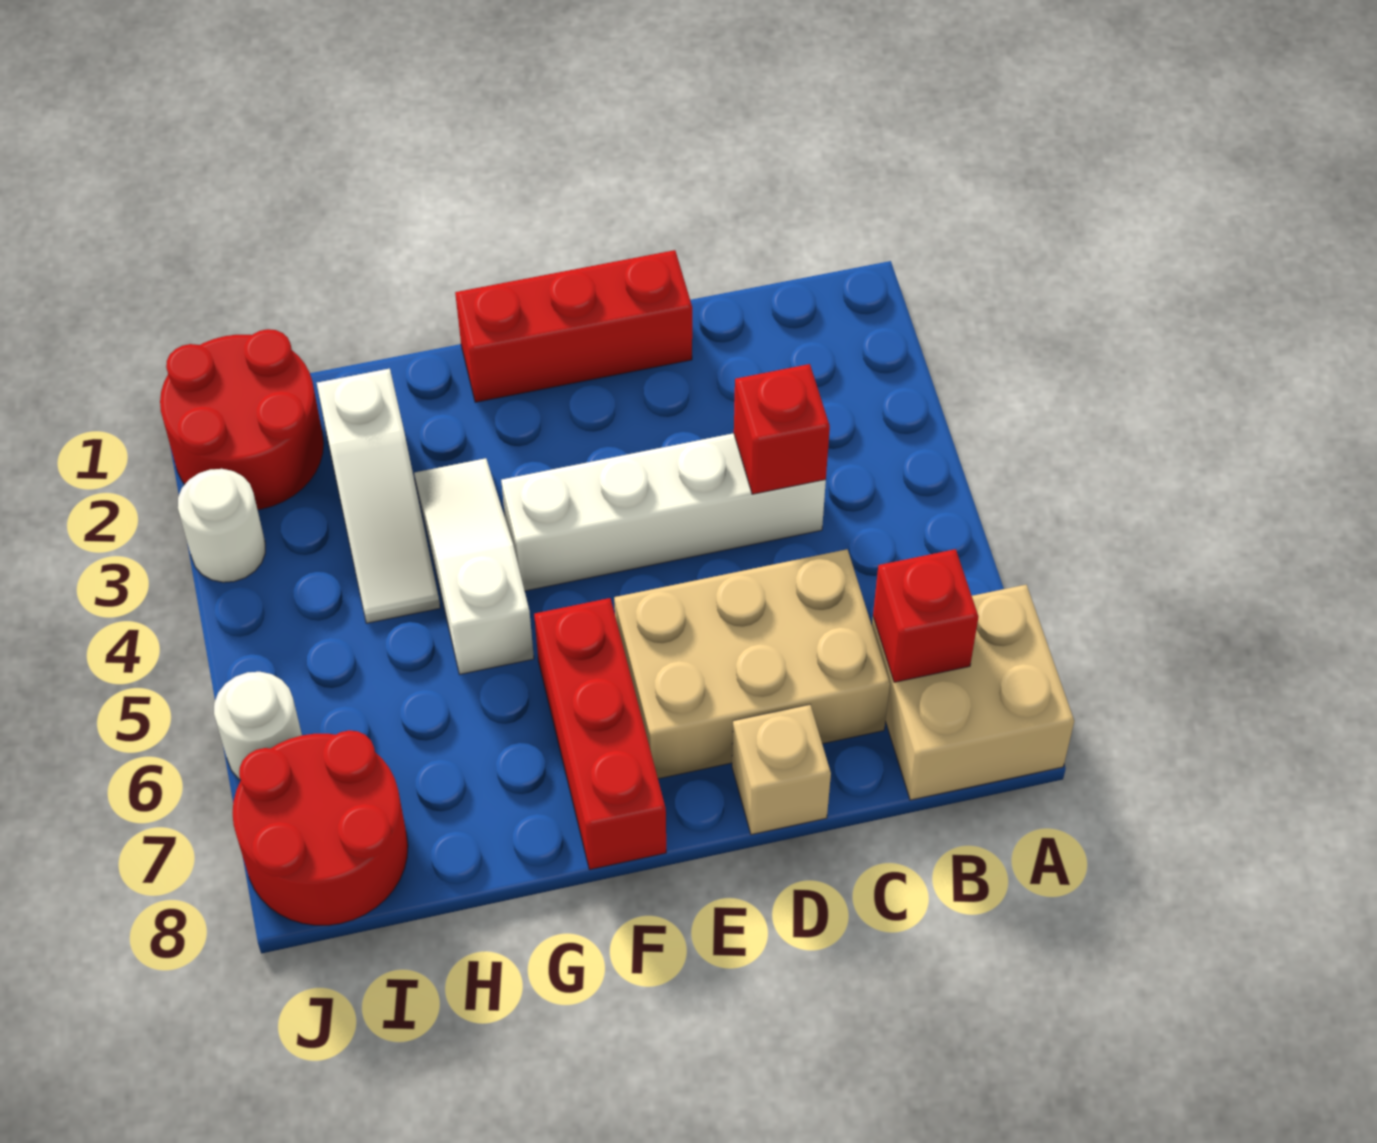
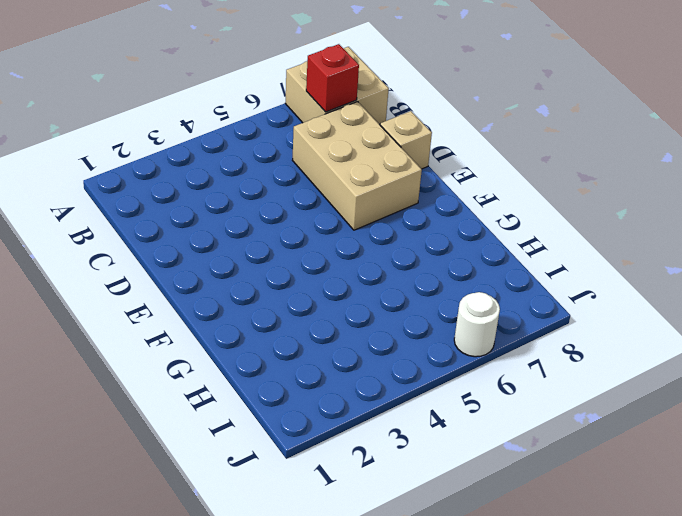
none -> white brick C4:F4 level 1
none -> red brick D1:F1 level 1
none -> red brick F6:F8 level 1

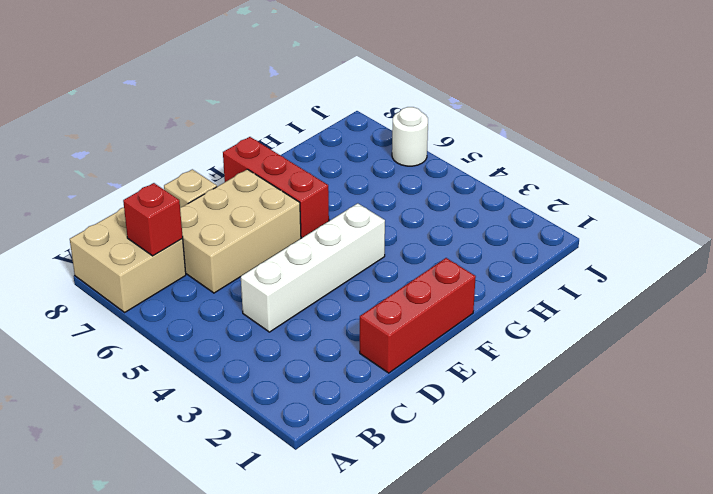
none -> white slope G3:G5 level 1 top 5
none -> white slope H2:H4 level 1 top 2
none -> red round brick I1:J2 level 1

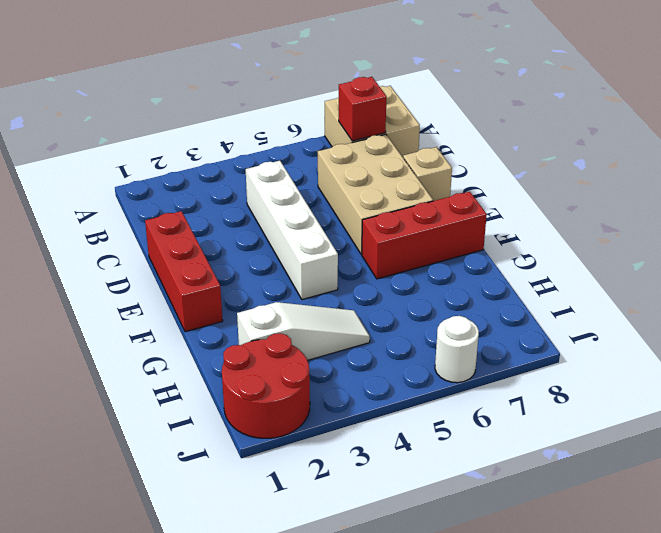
none -> white slope G3:G5 level 1 top 5
none -> red round brick I7:J8 level 1
none -> white round brick J3 level 1

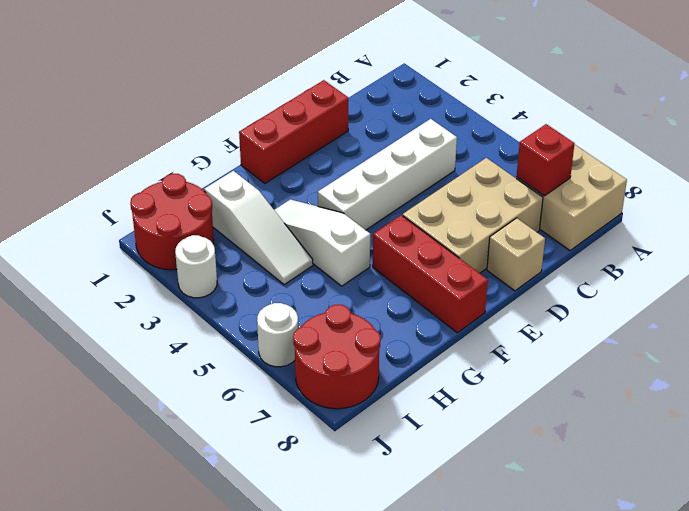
none -> red brick C4 level 2

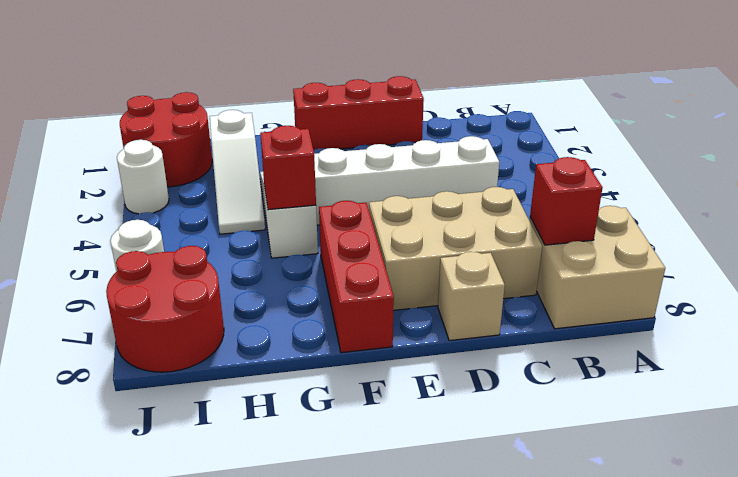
red brick G5 level 2 -> red brick C4 level 2

